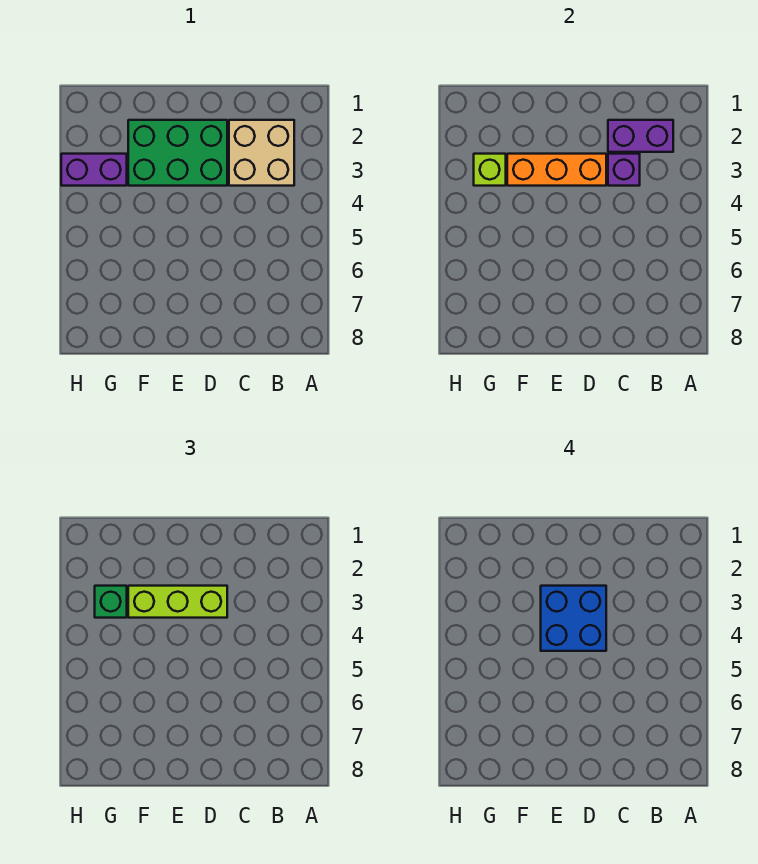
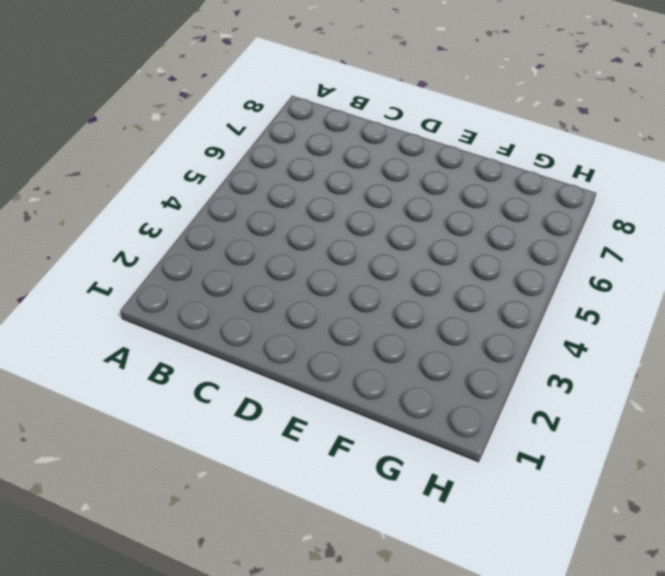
none -> tan brick B2:C3 level 1
none -> green brick D2:F3 level 1

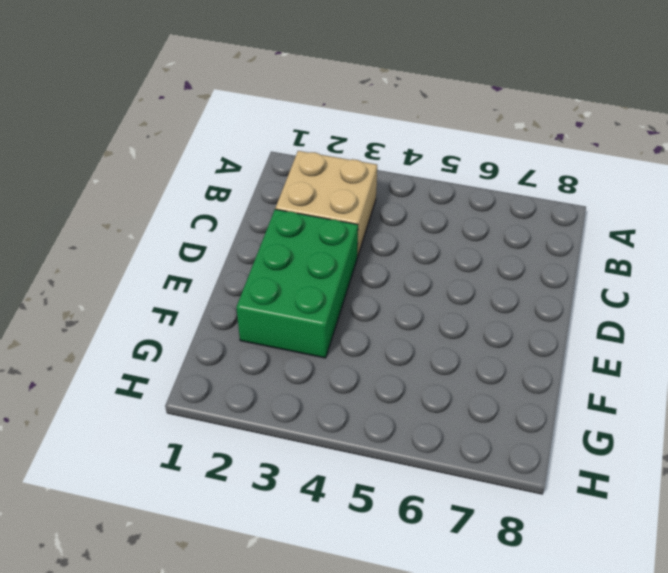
none -> purple brick G3:H3 level 1
none -> purple brick B2:C2 level 2

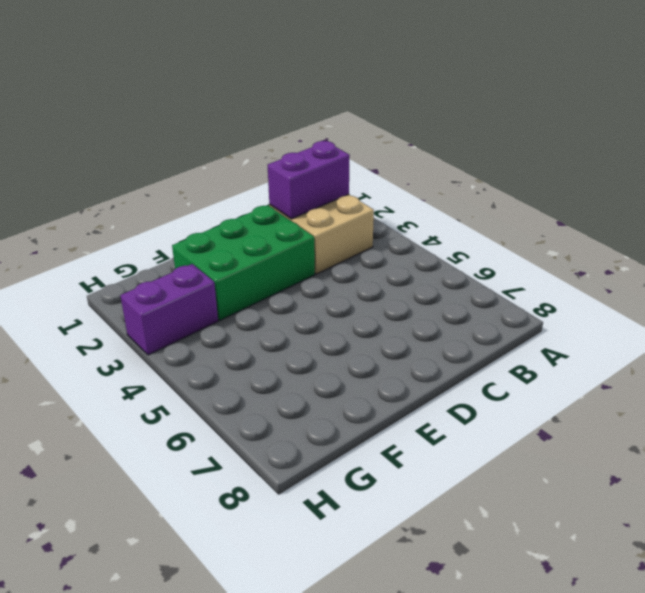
none -> purple brick C3 level 2
none -> orange brick D3:F3 level 2

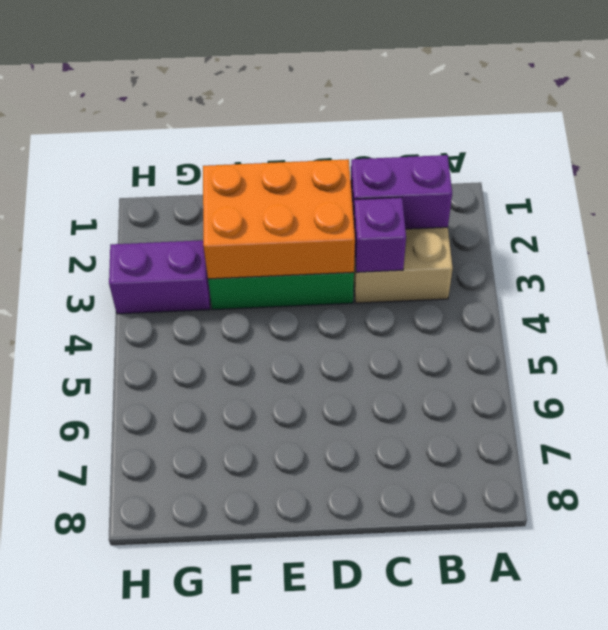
orange brick D2:F3 level 2 -> orange brick D3:F3 level 2
none -> lime brick G3 level 2
none -> lime brick D3:F3 level 3

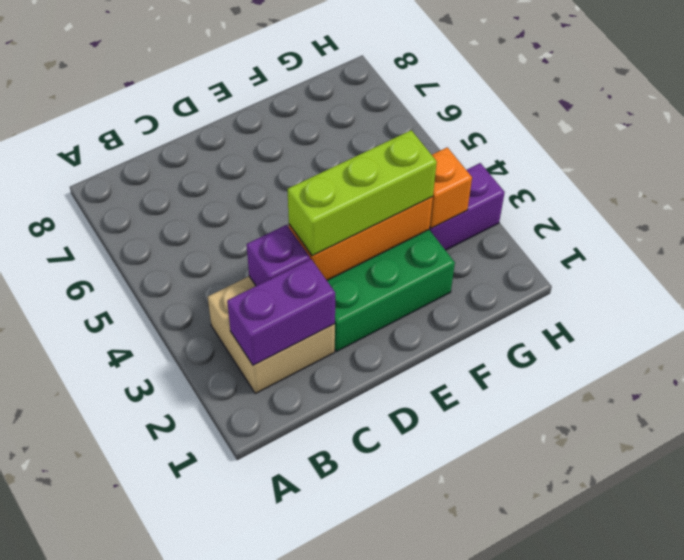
orange brick G3 level 2 -> lime brick G3 level 2
none -> green brick G3 level 3
none -> blue brick D3:E4 level 4

